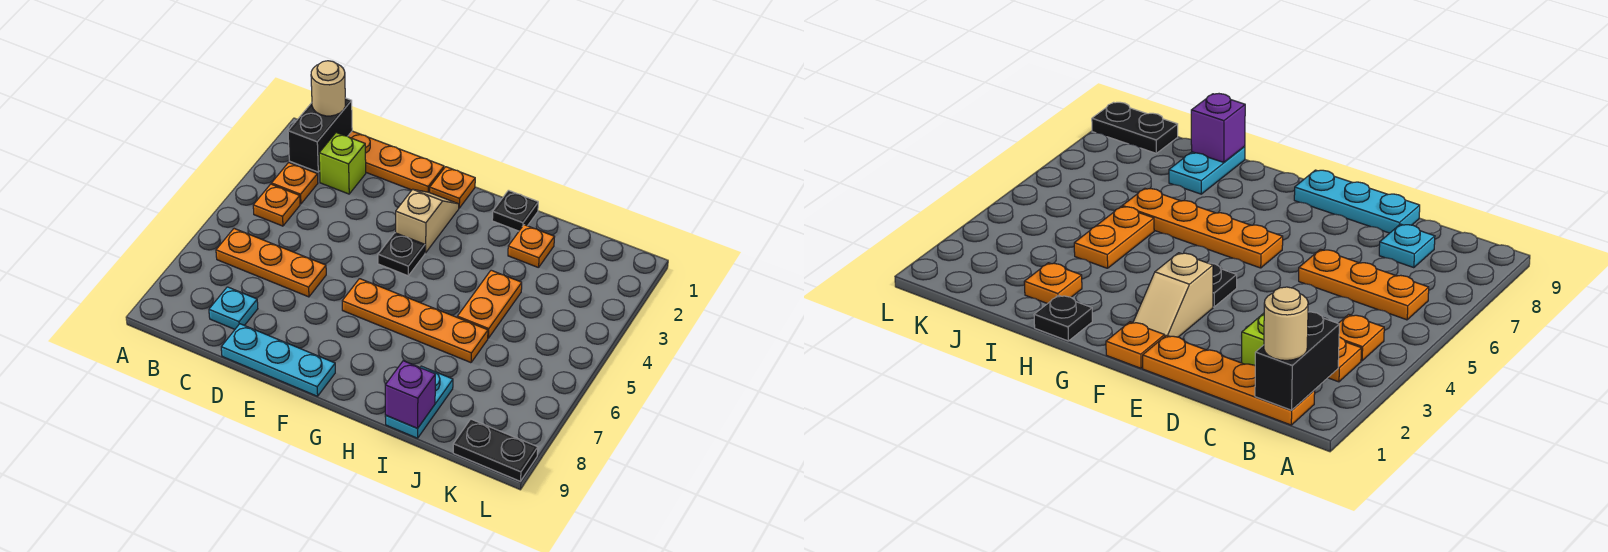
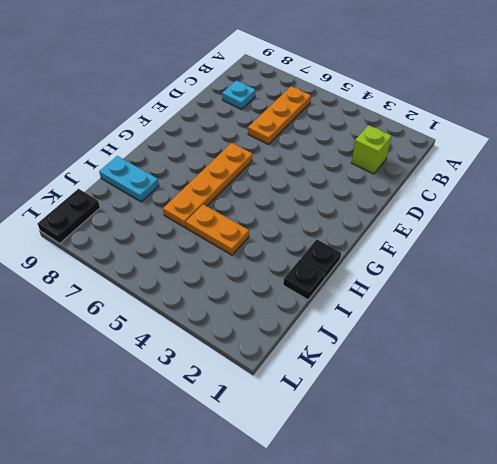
black plate I1 level 1 -> black plate F4 level 1
none -> orange plate B1:E1 level 1
none -> orange plate B3 level 1
none -> orange plate B4 level 1

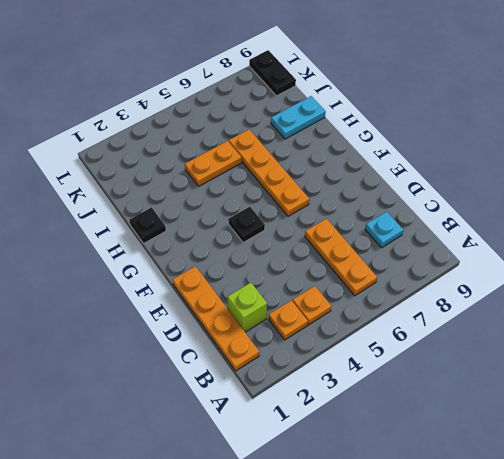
none -> cyan plate D9:F9 level 1
none -> orange plate F1 level 1
none -> tan slope F2:F3 level 1 top 3

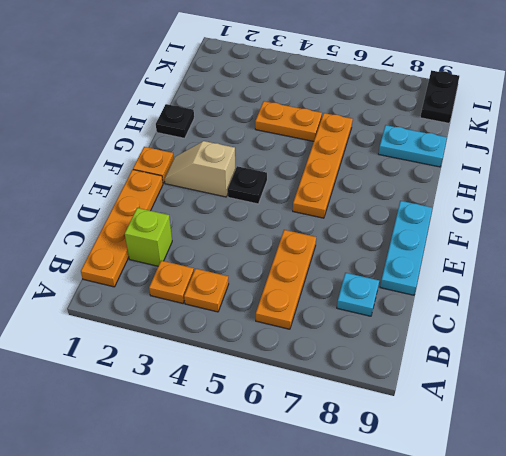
none -> orange plate I2 level 1
none -> black brick B1:B2 level 2
none -> purple brick I9 level 2

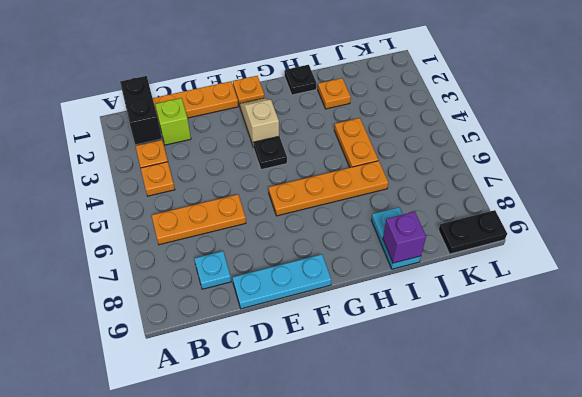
none -> tan round brick B1 level 3

